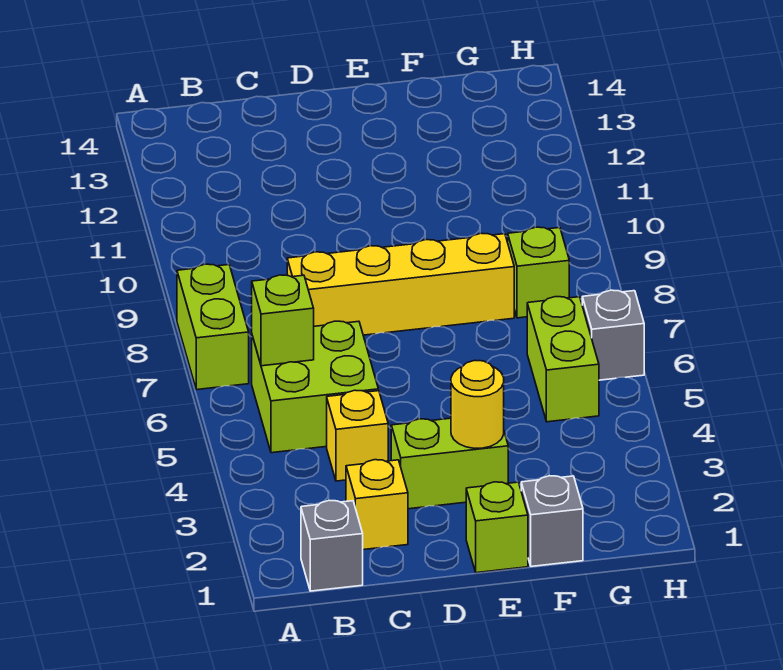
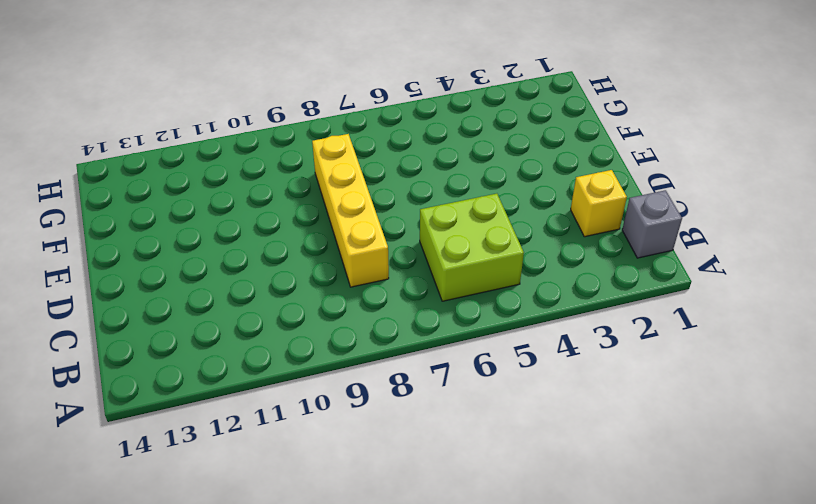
none -> lime brick A7:A8 level 1
none -> yellow brick C4 level 1
none -> lime brick D3:E3 level 1

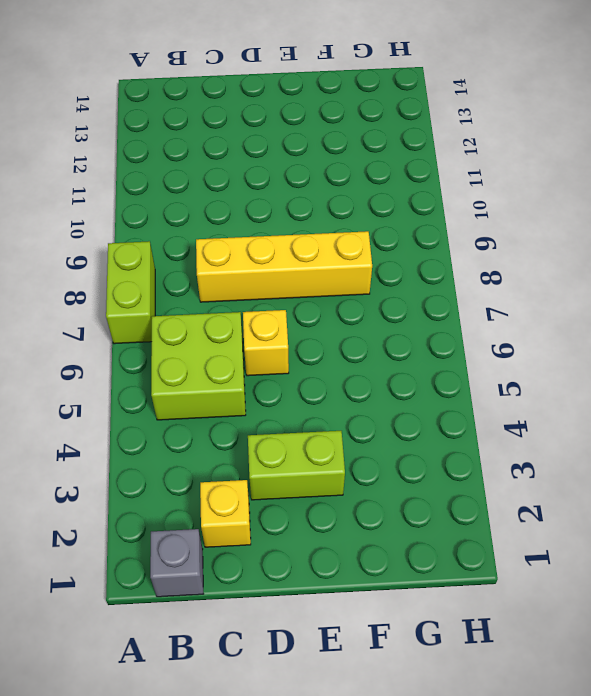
yellow brick D6 level 1 -> yellow brick C4 level 1
none -> lime brick E1 level 1
none -> grey brick F1 level 1
none -> lime brick G5:G6 level 1

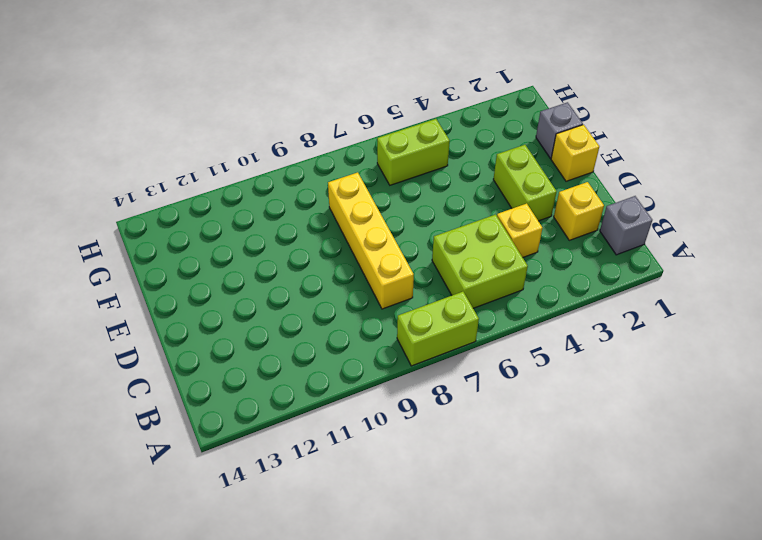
yellow brick E1 level 1 -> lime brick E1 level 1
none -> lime brick G8 level 1
none -> grey brick H6 level 1
none -> lime brick B6 level 2

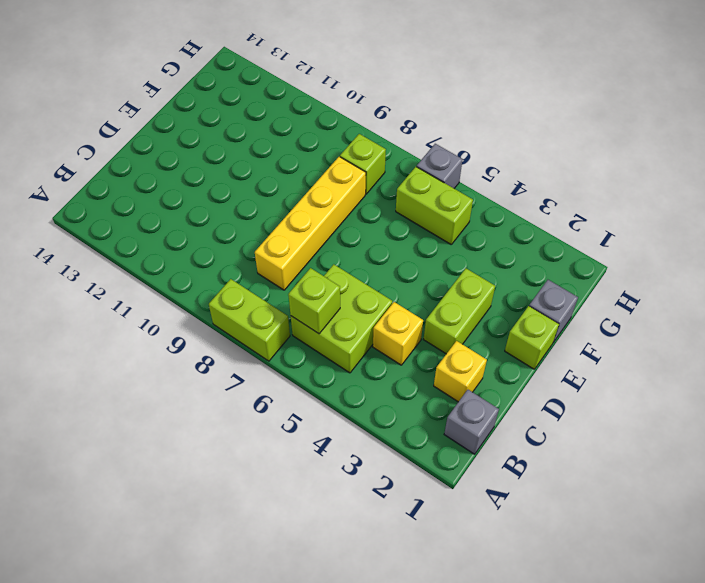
none -> yellow round brick E3 level 2

